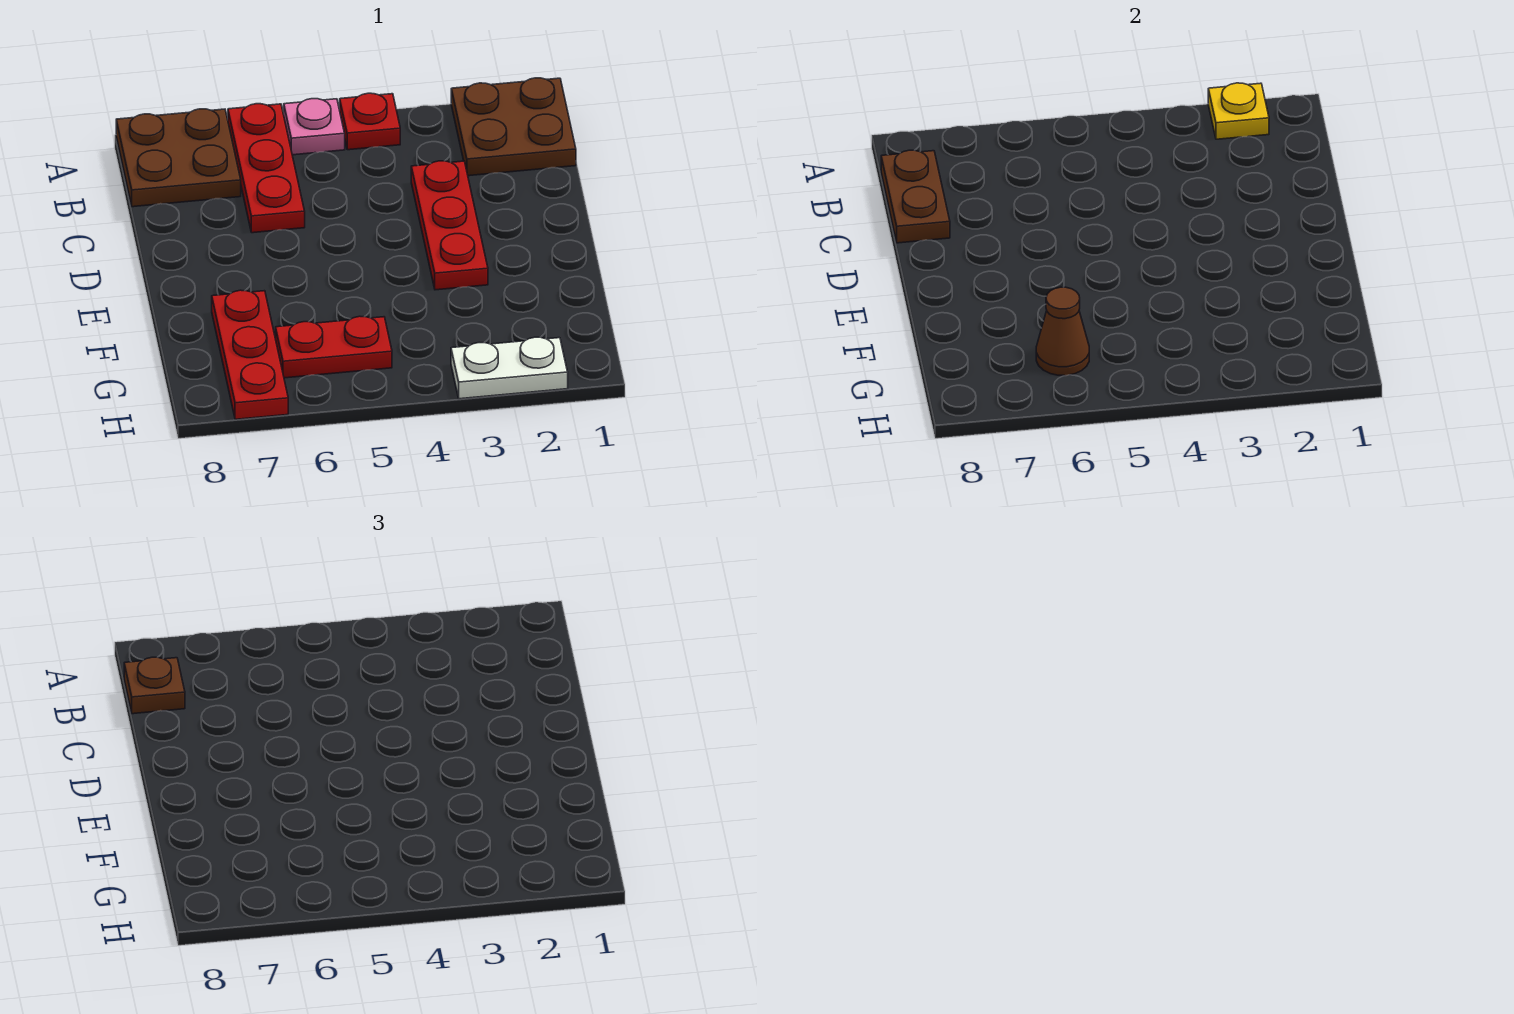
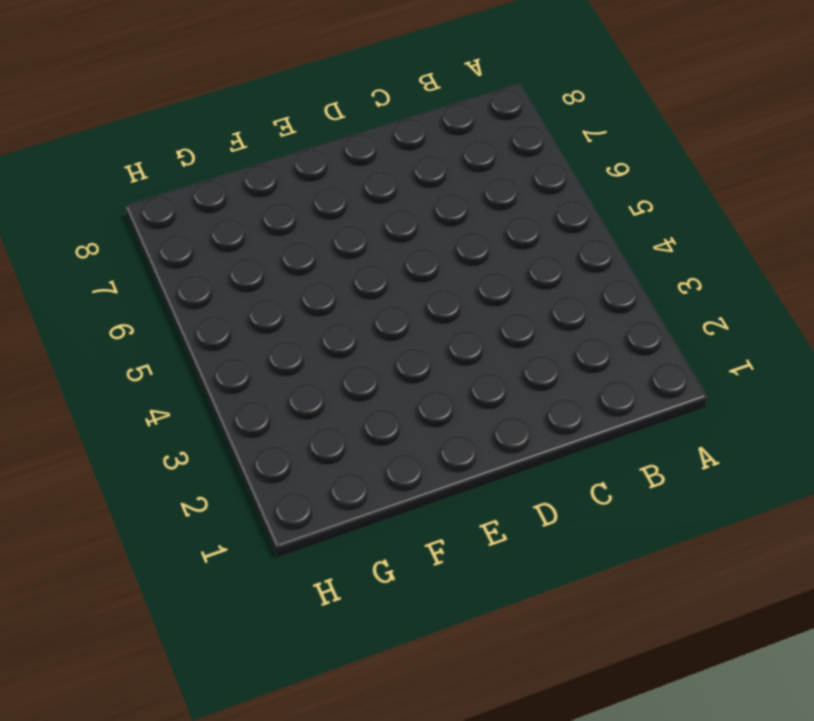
none -> brown plate A1:B2 level 1
none -> red plate A4 level 1
none -> pink plate A5 level 1

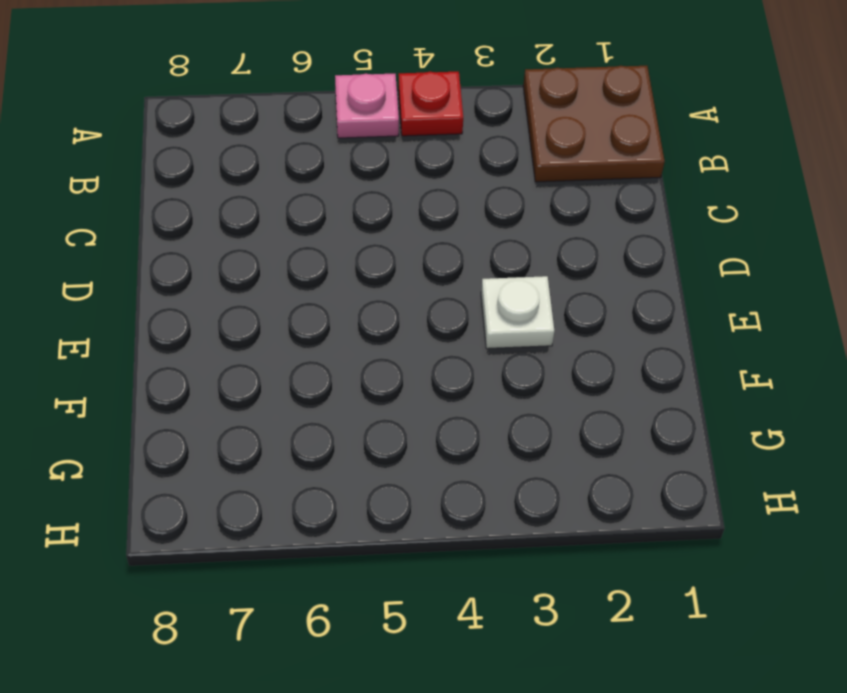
white plate E3 level 1 -> red plate C3:E3 level 1
none -> red plate A6:C6 level 1
none -> brown plate A7:B8 level 1
none -> red plate F7:H7 level 1

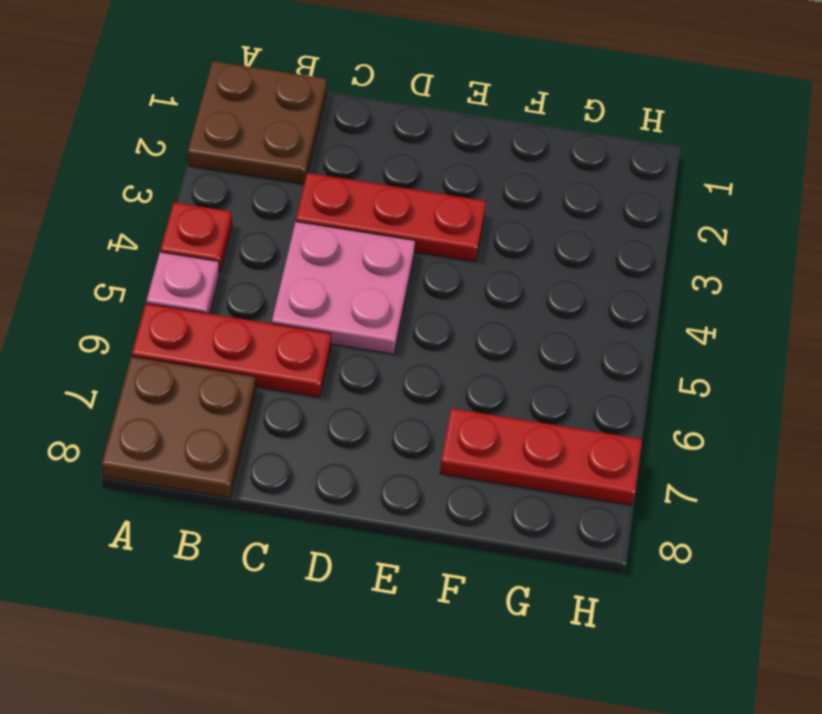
pink plate C4:D5 level 1 -> none
none -> red plate G5:G6 level 1
none -> white plate H2:H3 level 1
none -> yellow plate A2 level 2

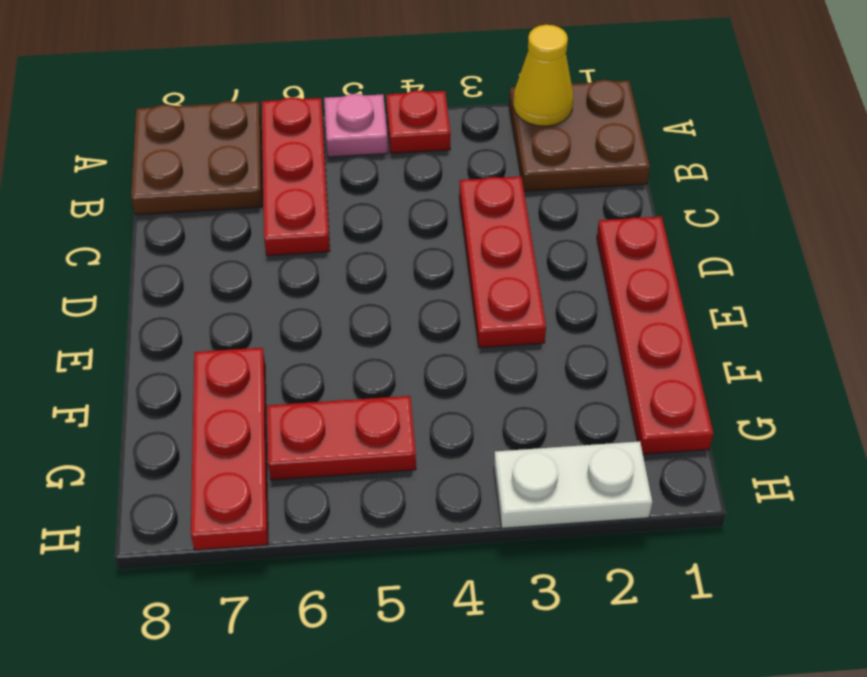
yellow cone A2 level 2 -> yellow plate A2 level 2
red plate D1:G1 level 1 -> none
none -> brown plate B8:C8 level 2
none -> brown cone G6 level 2
none -> brown plate B8 level 3

